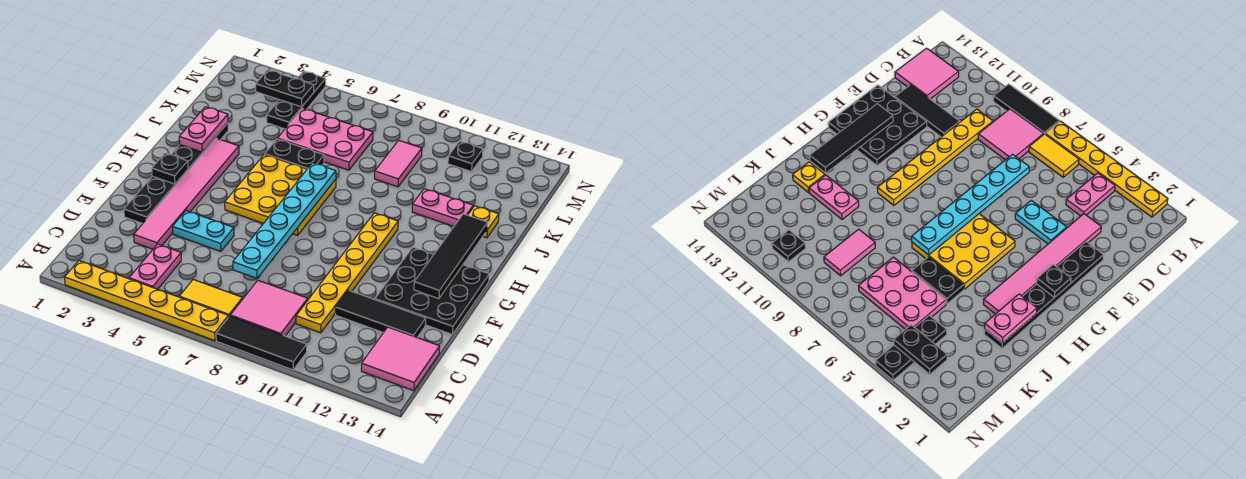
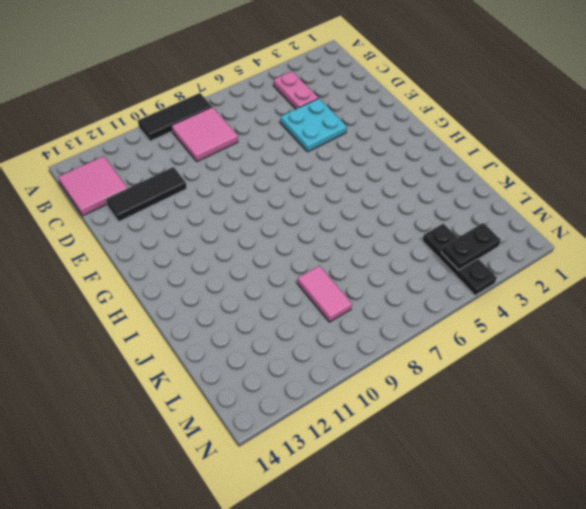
cyan plate D4:E5 level 1 -> cyan plate E4:E5 level 1
none -> yellow plate A2:A7 level 1
none -> yellow tile B6:B7 level 1
none -> yellow plate C10:H10 level 1

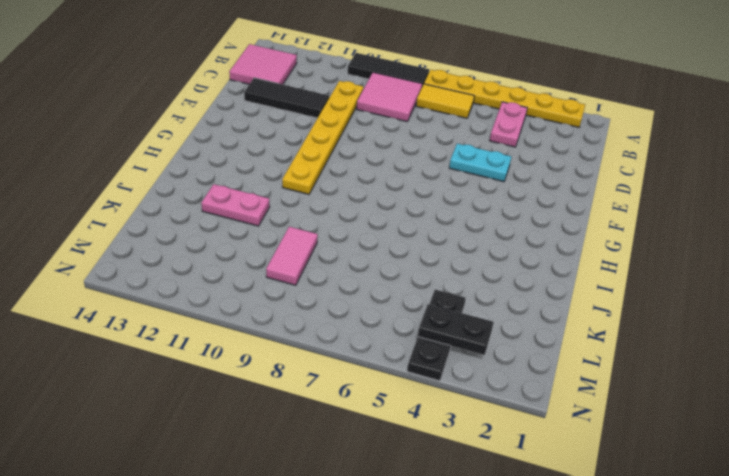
none -> pink tile D3:I3 level 1
none -> black plate E2:J2 level 1
none -> black plate E12:G14 level 1

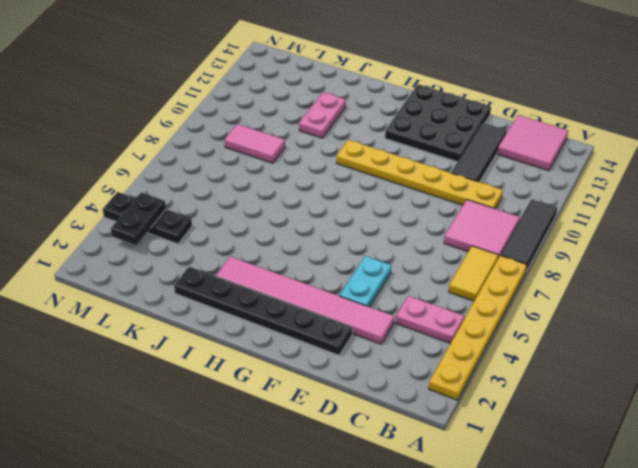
none -> yellow plate G5:I7 level 1
none -> black plate J5:J6 level 1
none -> yellow plate J13 level 1

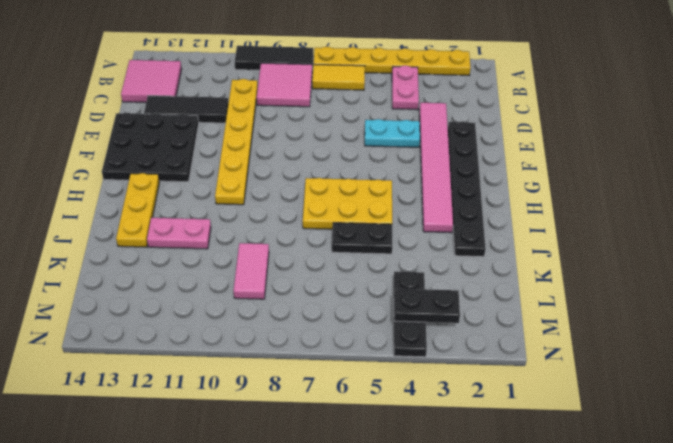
yellow plate H5:I7 level 1 -> yellow plate G5:I7 level 1
yellow plate H13:J13 level 1 -> yellow plate J13 level 1
none -> pink plate K5:L7 level 1
none -> black plate M11 level 1
none -> cyan plate D7:I7 level 2

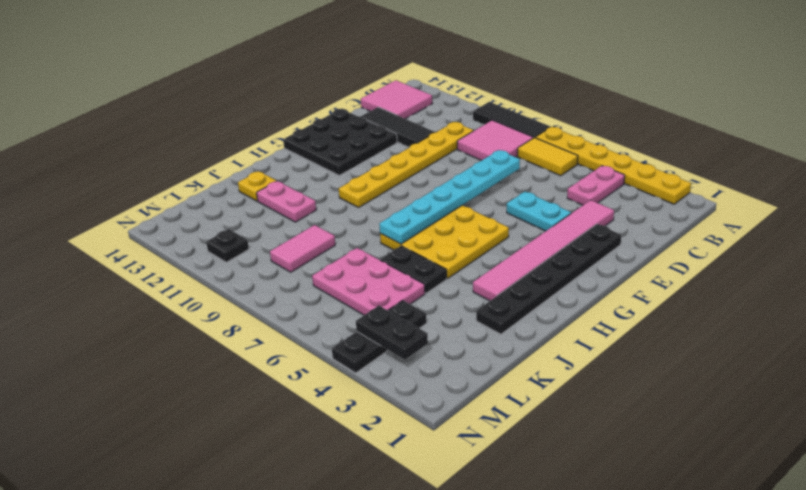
none -> black tile F13:I13 level 2
none -> black plate G2 level 2
none -> pink plate I2:J2 level 2

